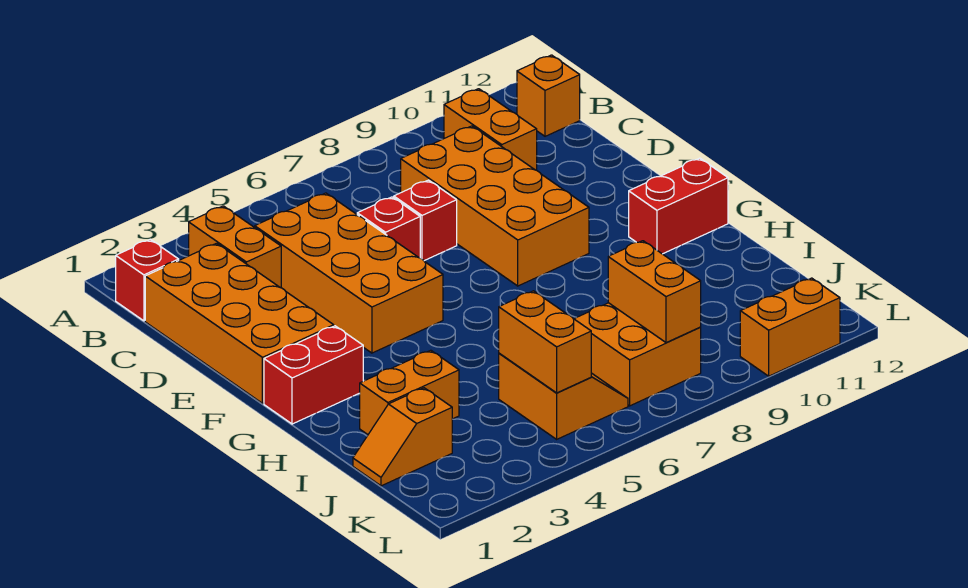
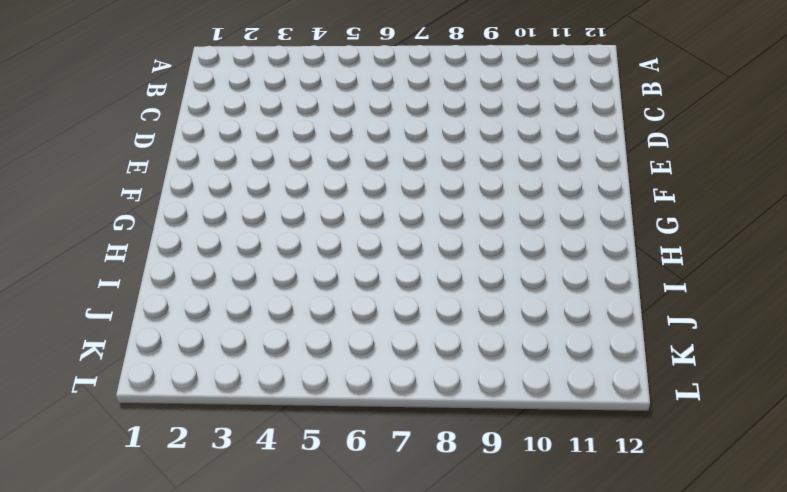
none -> red brick B1 level 1
none -> orange brick B3:C3 level 1
none -> orange brick B10:C10 level 1

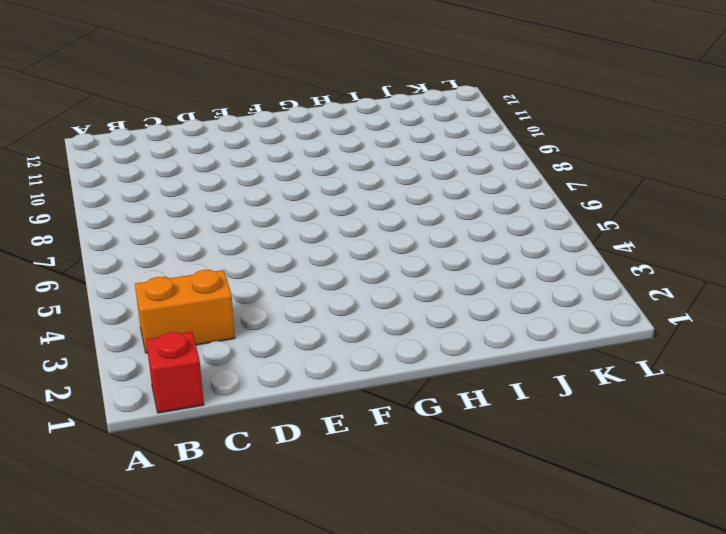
none -> orange brick B10:C10 level 1
none -> orange brick B12 level 1
none -> orange brick C1:F2 level 1

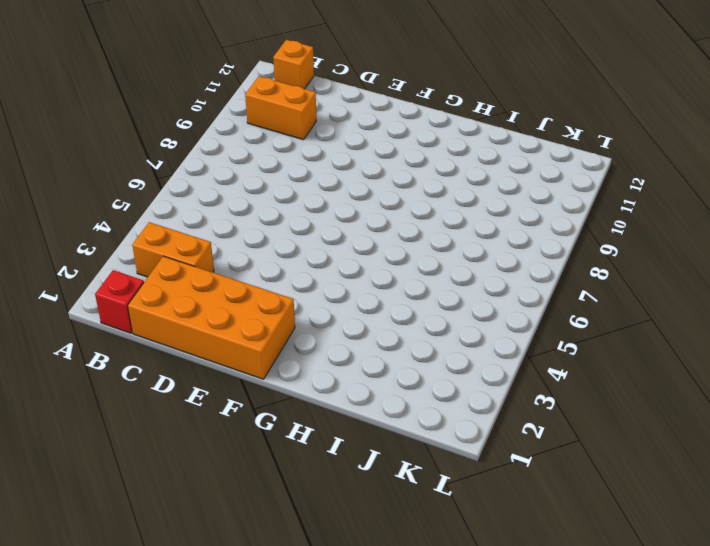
none -> orange brick C4:F5 level 1
none -> orange brick C8:F9 level 1
none -> red brick D6 level 1

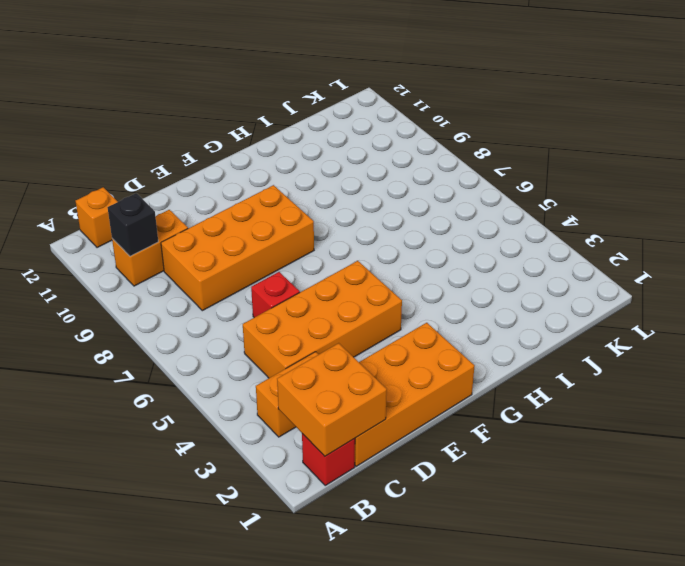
orange brick B1:C2 level 2 -> orange brick J7:K8 level 1
black brick B10 level 2 -> none
none -> red brick D7 level 1
none -> red brick G1:G2 level 1
none -> red brick G11:G12 level 1

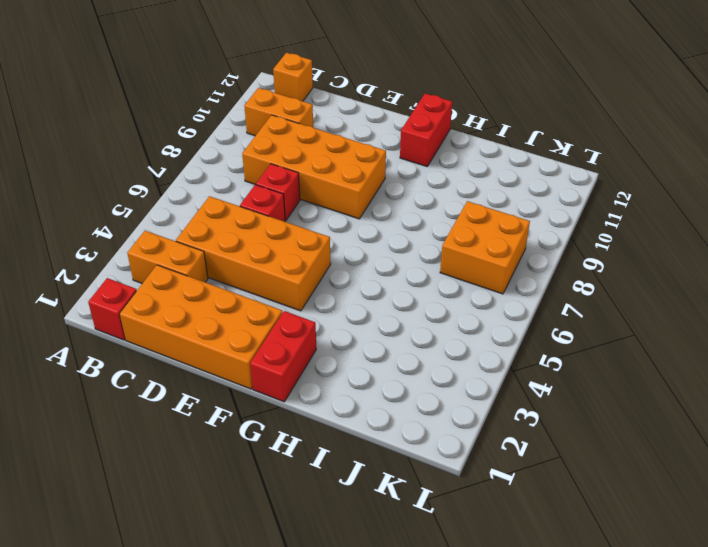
none -> orange brick I2:I3 level 1
none -> orange slope J1:J2 level 1 top 2
none -> orange slope J5:K6 level 1 top 5

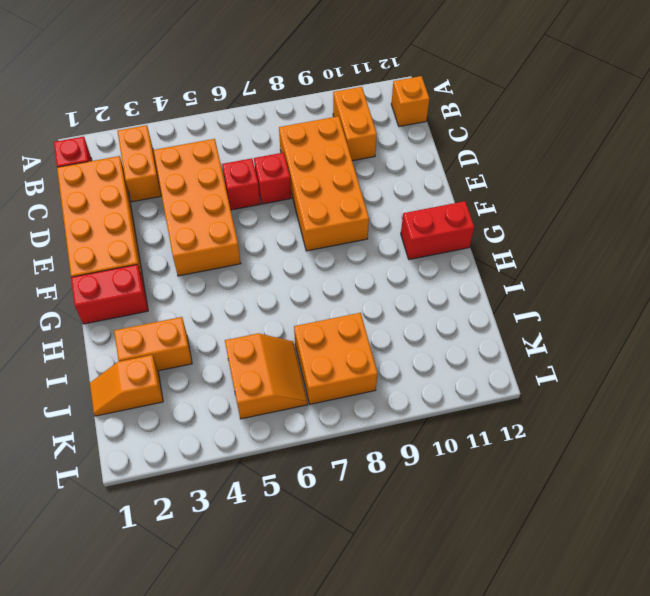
none -> orange brick L10:L11 level 1
none -> orange brick J5:K5 level 2
none -> orange brick J8:K8 level 2

